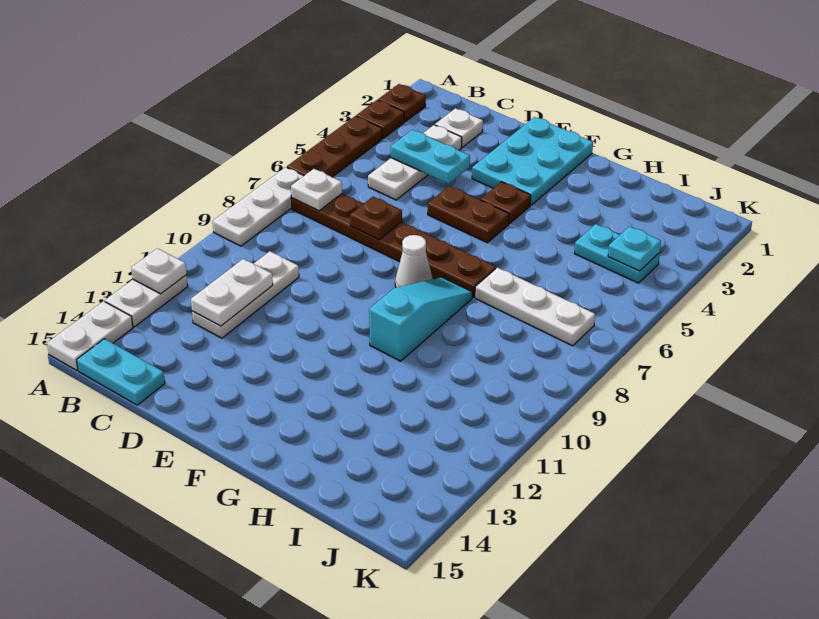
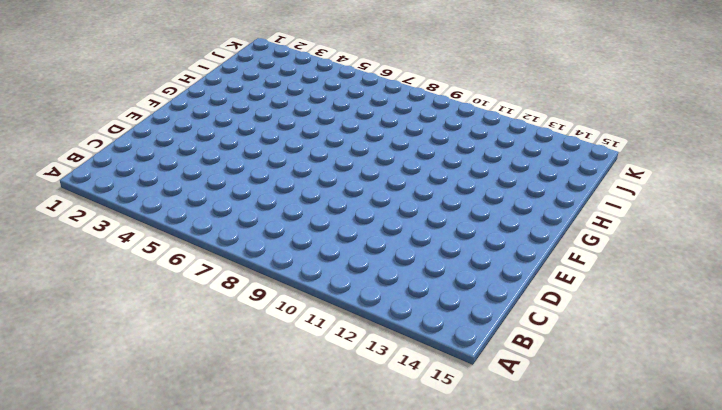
none -> brown plate A2 level 1
none -> brown plate A3 level 1
none -> brown plate A4:A6 level 1

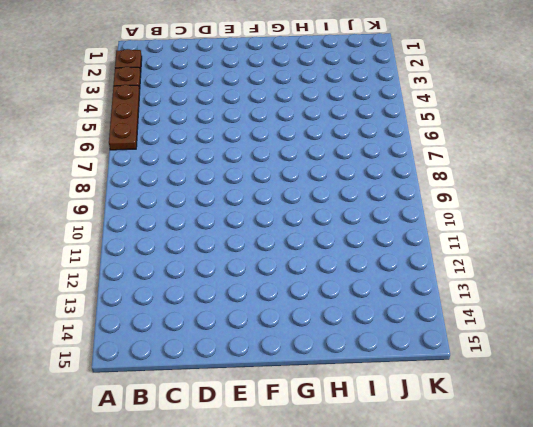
none -> white plate A7:A9 level 1
none -> white plate A12:A13 level 1
none -> white plate A14:A15 level 1

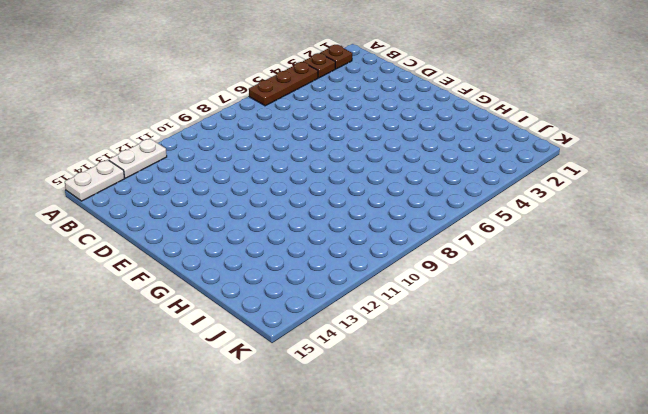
none -> white plate A7:A9 level 1
none -> brown plate B7:G7 level 1
none -> cyan plate B15:C15 level 1

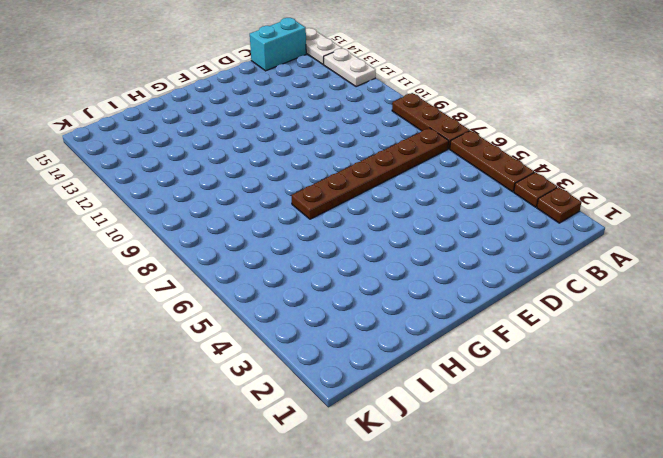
brown plate A7:A9 level 1 -> white plate A7:A9 level 1
cyan brick B15:C15 level 1 -> cyan plate B15:C15 level 1
none -> white plate C2 level 1
none -> white plate C3:C5 level 1
none -> white plate C10:C12 level 1

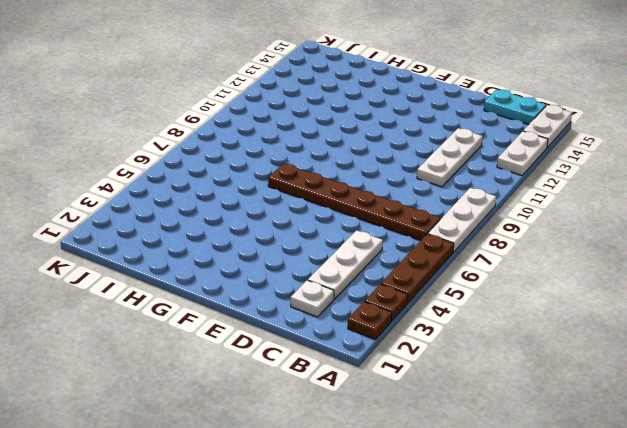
none -> cyan plate E1:F3 level 1
none -> brown plate E5:F5 level 1
none -> brown plate F4 level 1

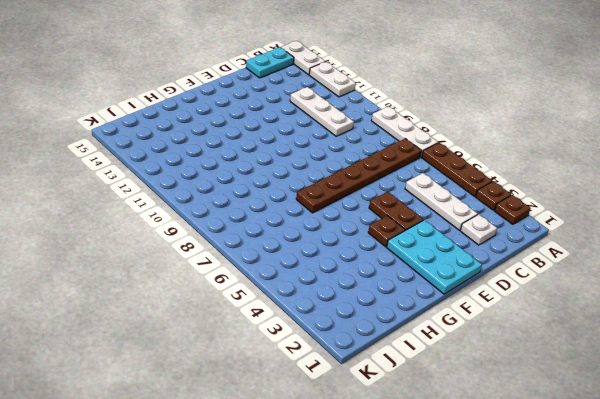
brown plate E4:E5 level 1 -> brown plate E5:F5 level 1
none -> white cone F8 level 1
none -> cyan slope G8:G10 level 1 top 10
none -> white plate H7:J7 level 1

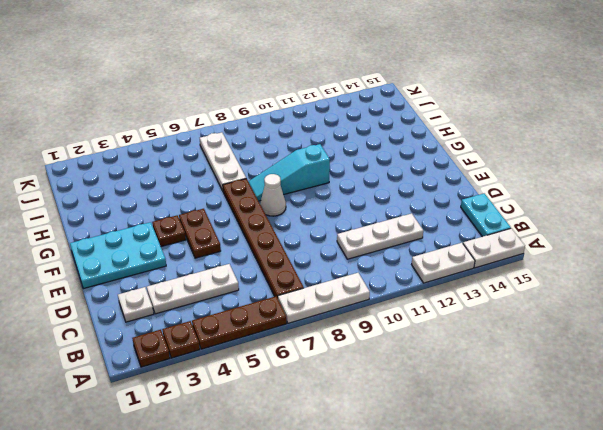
none -> cyan plate I4:J4 level 1
none -> white plate A12 level 2
none -> white plate B7 level 2

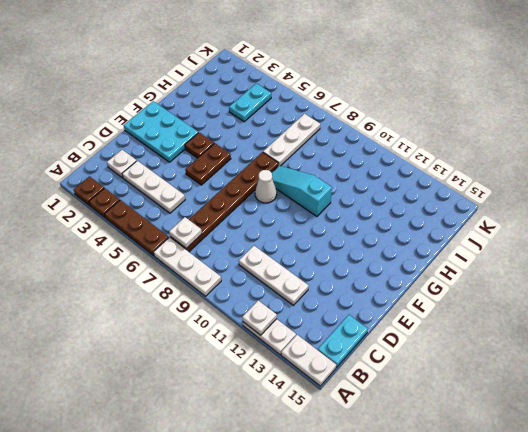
none -> cyan plate C4:D4 level 2
none -> white plate C11:C12 level 2
none -> brown plate D7 level 2

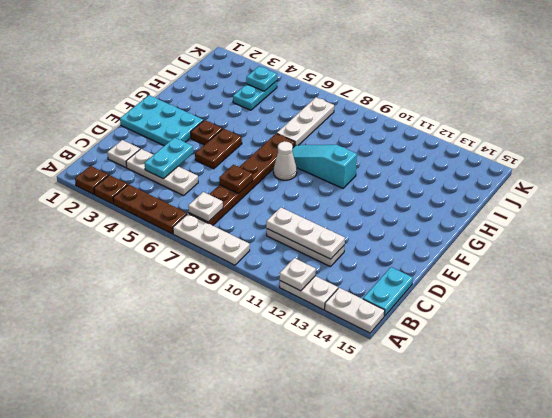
white plate C10:C12 level 2 -> white plate C11:C12 level 2

